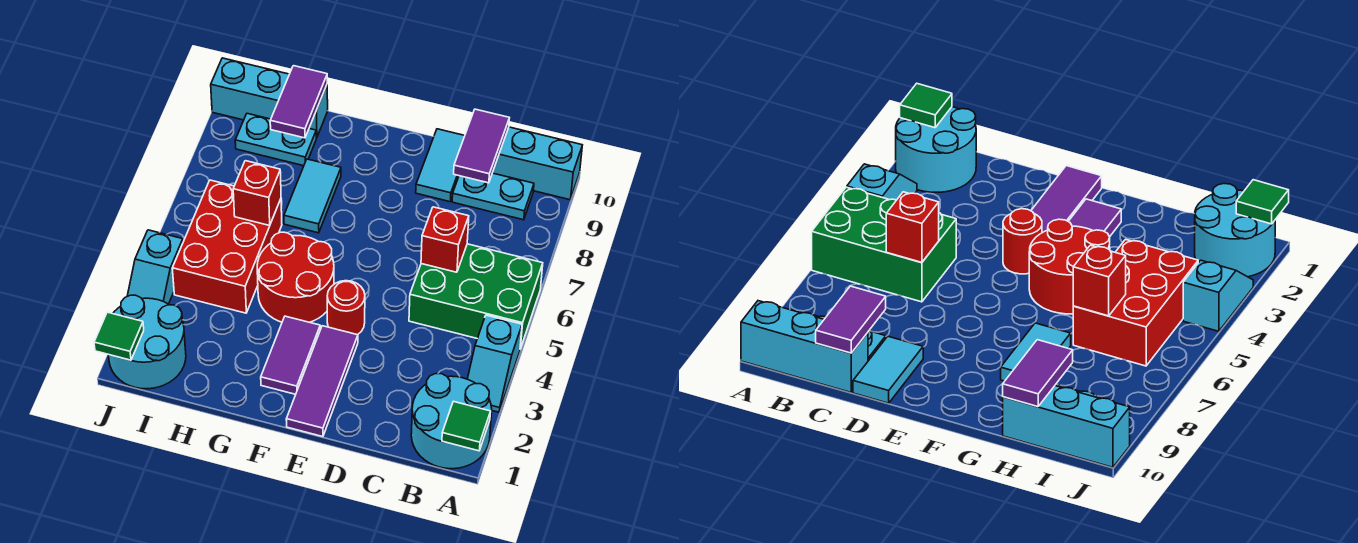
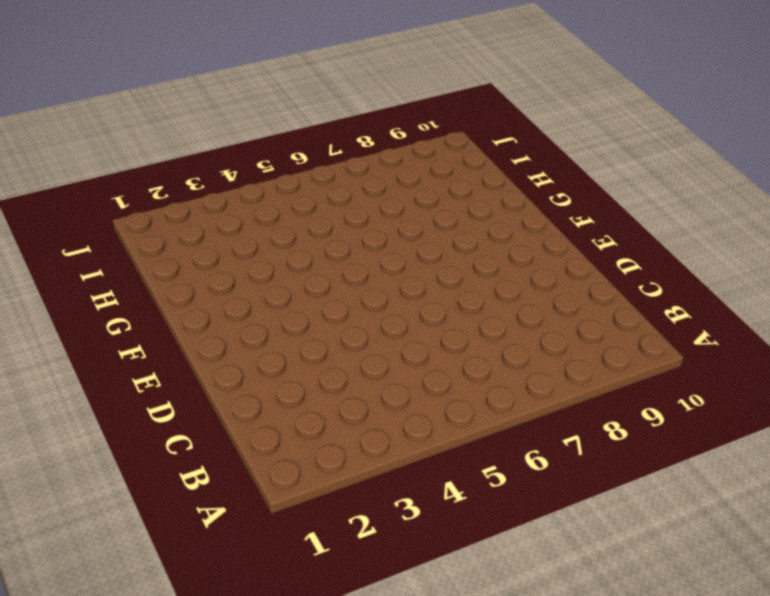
none -> cyan round brick A1:B2 level 1
none -> cyan slope A3:A4 level 1 top 4
none -> green brick A5:C6 level 1

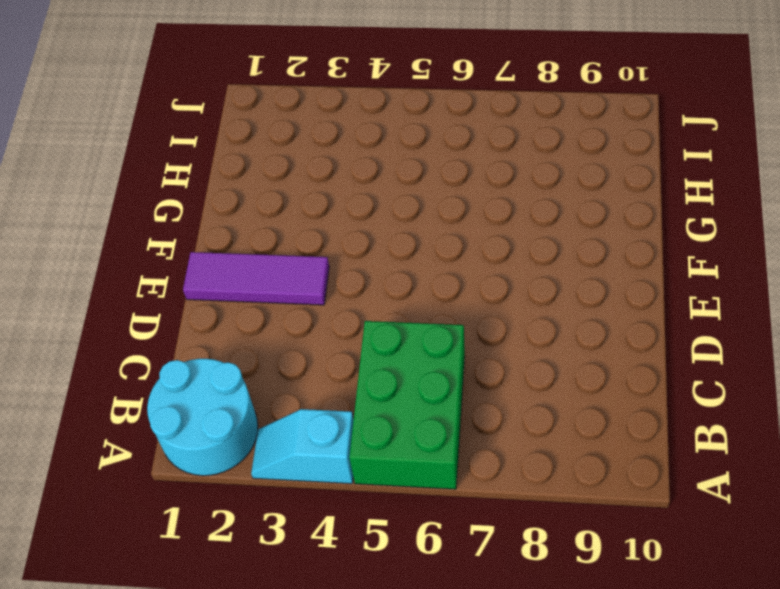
none -> cyan brick A10:C10 level 1
none -> cyan plate B9:C9 level 1
none -> cyan tile D9:D10 level 1

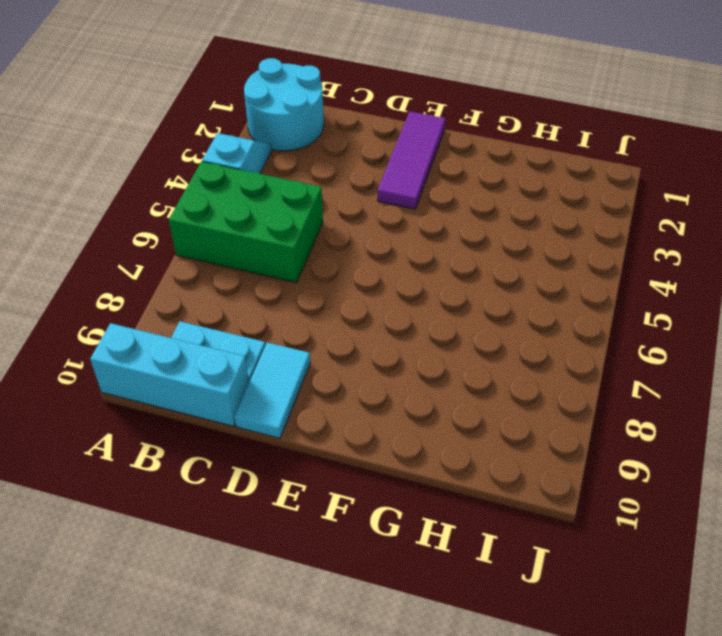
none -> red round brick E4 level 1
none -> purple tile F2:F3 level 1
none -> red round brick F4:G5 level 1

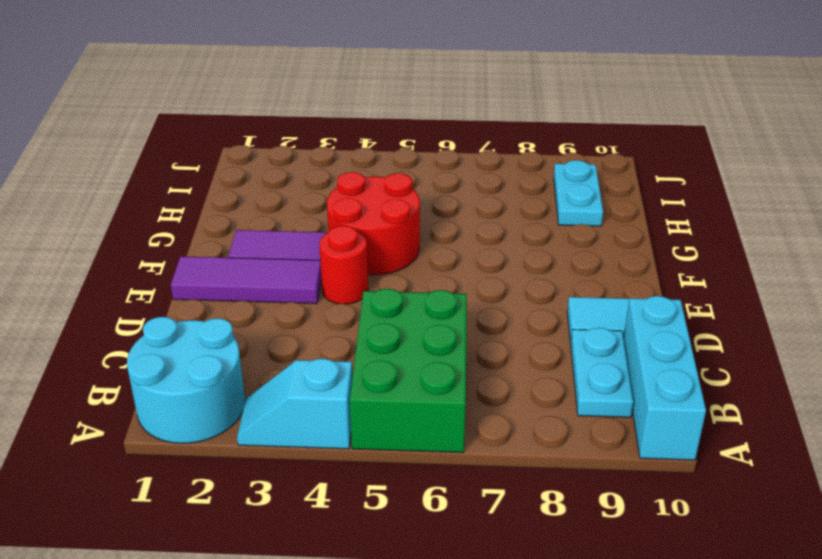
none -> cyan tile G7:G8 level 1
none -> red brick H4:I6 level 1
none -> cyan brick H10:J10 level 1

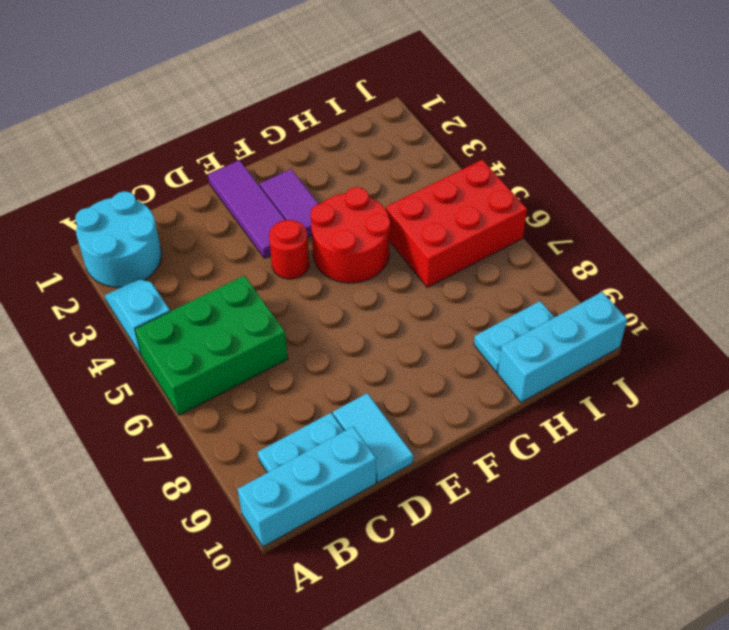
red brick H5:J6 level 1 -> red brick H4:I6 level 1
none -> cyan tile G7:G8 level 1
none -> cyan round brick I1:J2 level 1
none -> cyan slope J3:J4 level 1 top 4

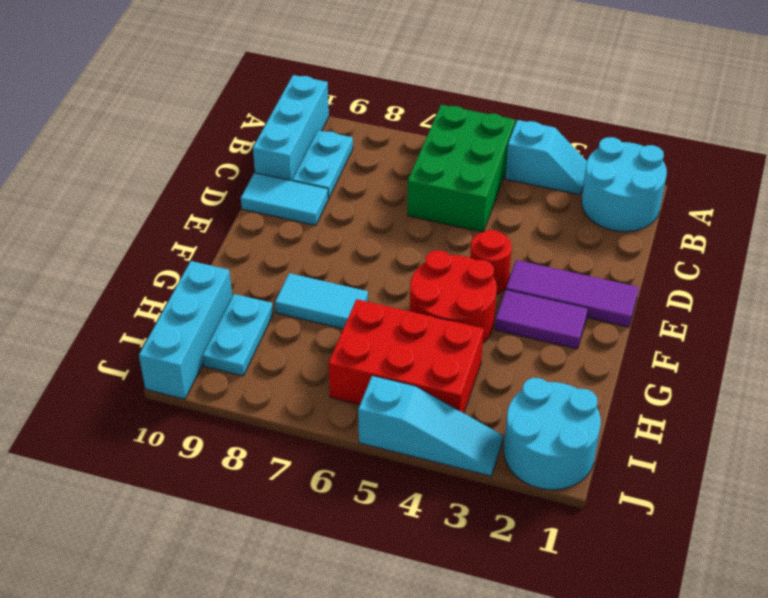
cyan slope J3:J5 level 1 top 5 -> cyan slope J3:J4 level 1 top 4
none -> green tile A1 level 2
none -> red brick C6 level 2
none -> purple tile C9:C10 level 2

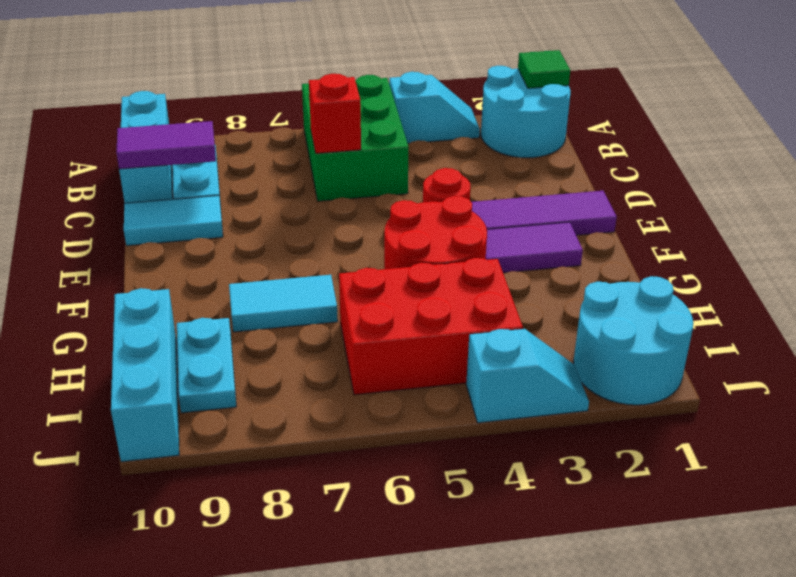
none -> red brick H6 level 2
none -> purple tile H9:H10 level 2
none -> green tile J1 level 2

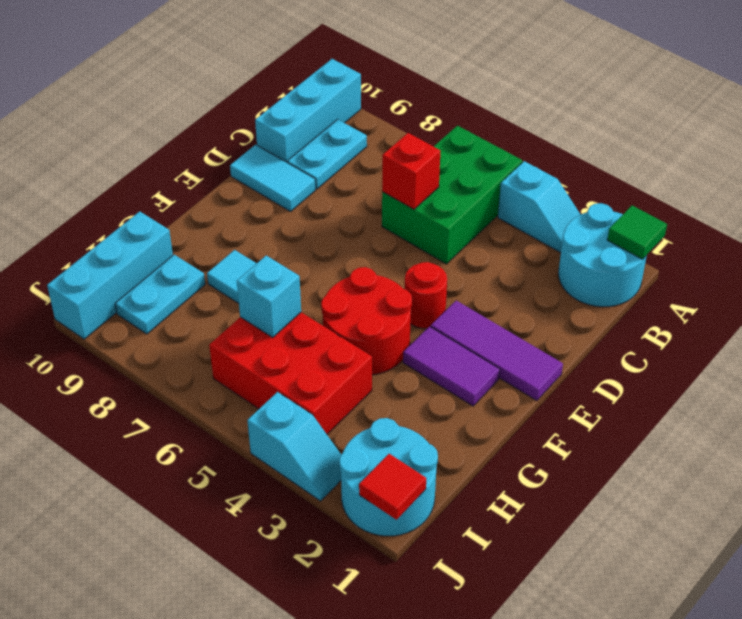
cyan brick H6 level 2 -> red brick H6 level 2
red tile J1 level 2 -> green tile J1 level 2
none -> purple tile C9:C10 level 2
none -> purple tile H9:H10 level 2

